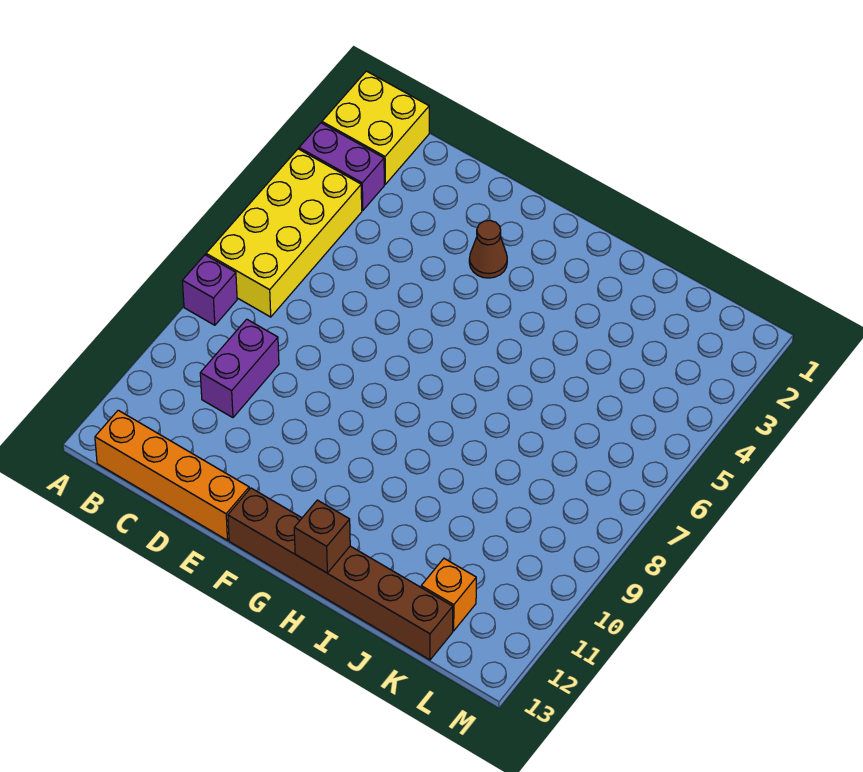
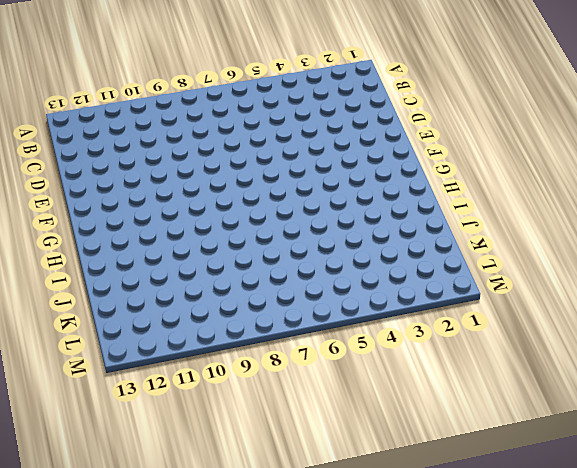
none -> yellow brick A1:B2 level 1
none -> purple brick A3:B3 level 1

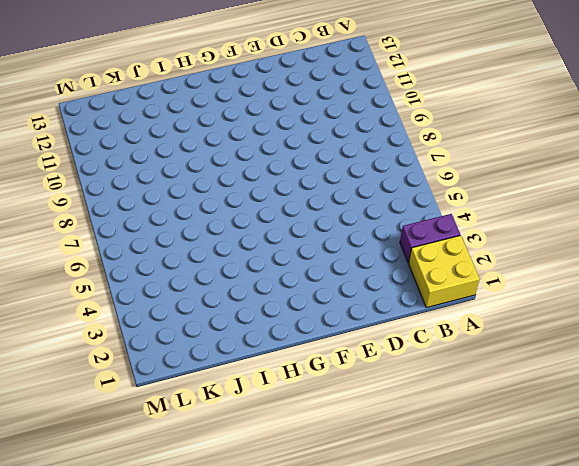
none -> yellow brick A4:B7 level 1
none -> purple brick A8 level 1

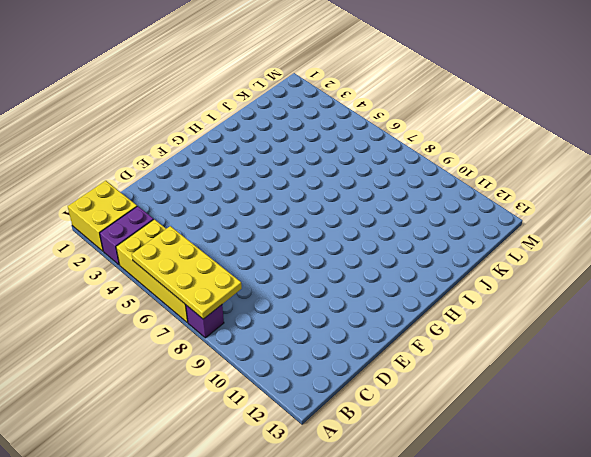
yellow plate A5:B8 level 2 -> none
none -> orange brick B13:E13 level 1
none -> purple brick C9:C10 level 1

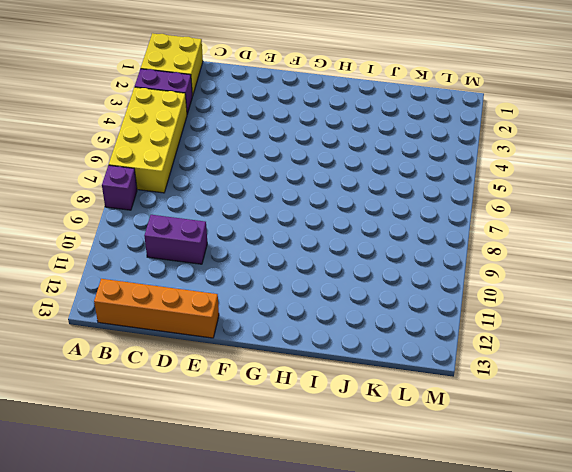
purple brick C10:D10 level 1 -> purple brick C9:C10 level 1
none -> brown cone F3 level 1
none -> brown brick F13:K13 level 1

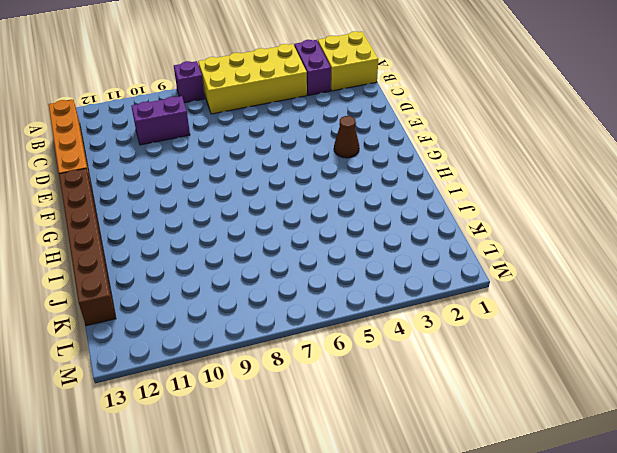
none -> orange brick K12 level 1
none -> brown brick H13 level 2

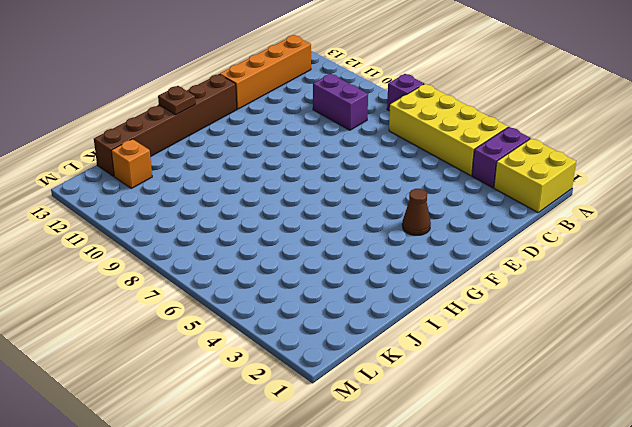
brown plate H13 level 2 -> brown brick H13 level 2

